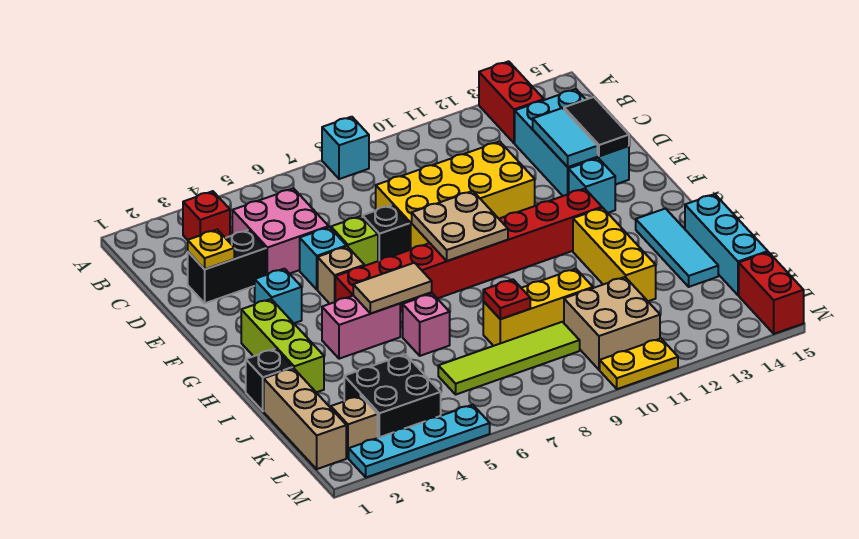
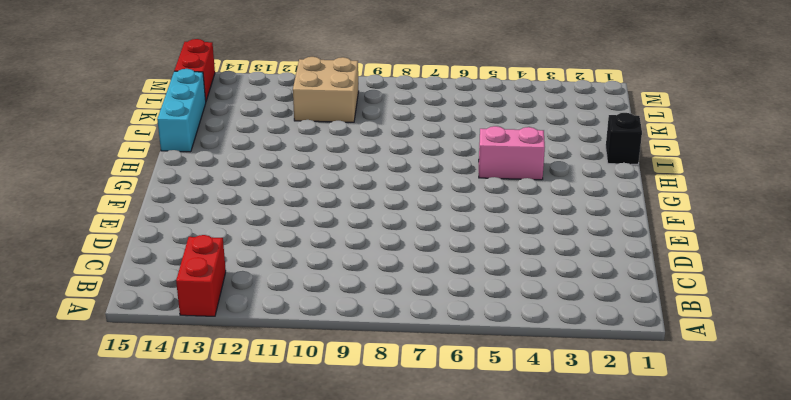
none -> cyan brick A8 level 1
none -> red brick B3 level 1
none -> pink brick C4:D5 level 1
none -> cyan brick C13:E14 level 1

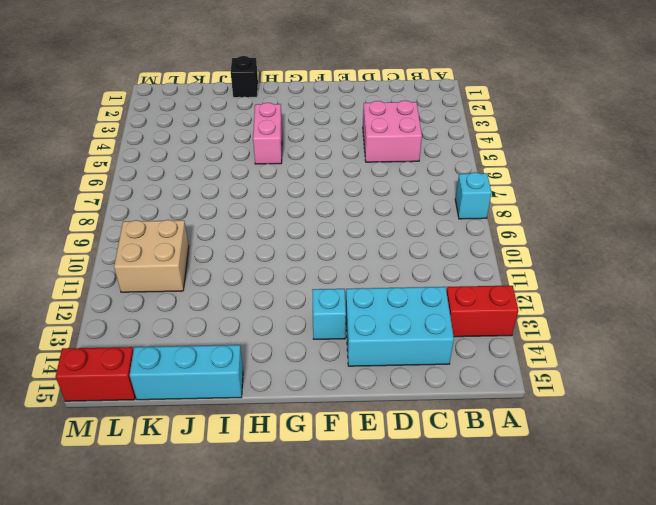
none -> red brick B3 level 1
none -> black brick D2:D3 level 1
none -> yellow brick D8:E11 level 1
none -> cyan brick E5 level 1

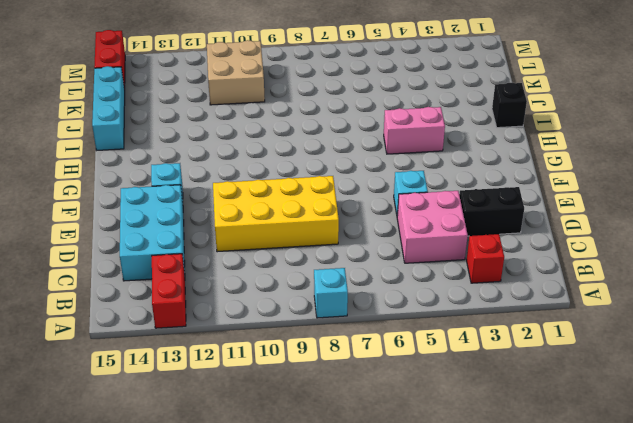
none -> lime brick E6 level 1
none -> black brick E7 level 1
none -> cyan brick F3 level 1
none -> tan brick F5 level 1

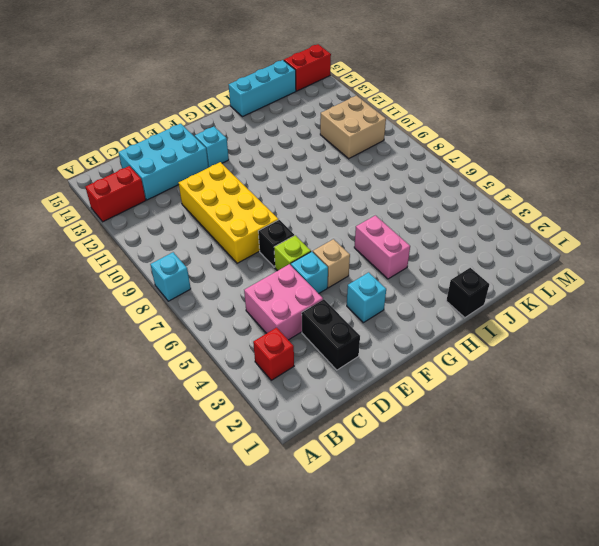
none -> lime brick G2:I2 level 1
none -> red brick G5:G12 level 1
none -> yellow brick H12:J12 level 1
none -> cyan tile H14:J14 level 1

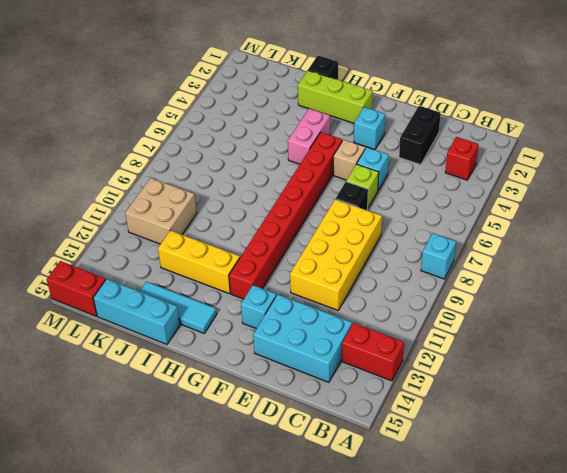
none -> pink brick C4:D5 level 1
none -> pink brick I6 level 1
none -> tan brick J1:L1 level 1
none -> yellow brick J8:J10 level 1

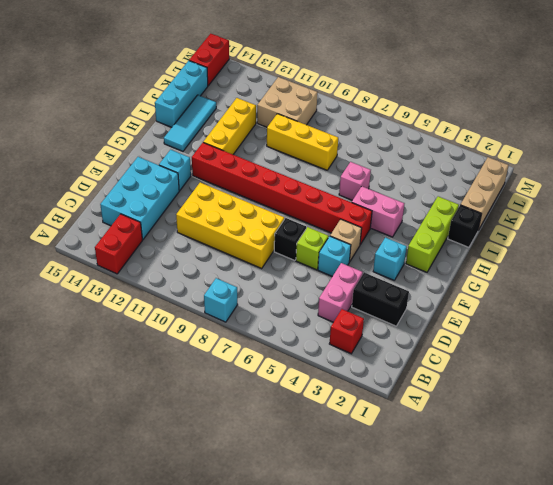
pink brick C4:D4 level 1 -> pink brick C4:D5 level 1
none -> black brick K3:L4 level 1
none -> lime tile K6:K9 level 1
none -> tan brick L2 level 1
none -> cyan plate M2:M5 level 1

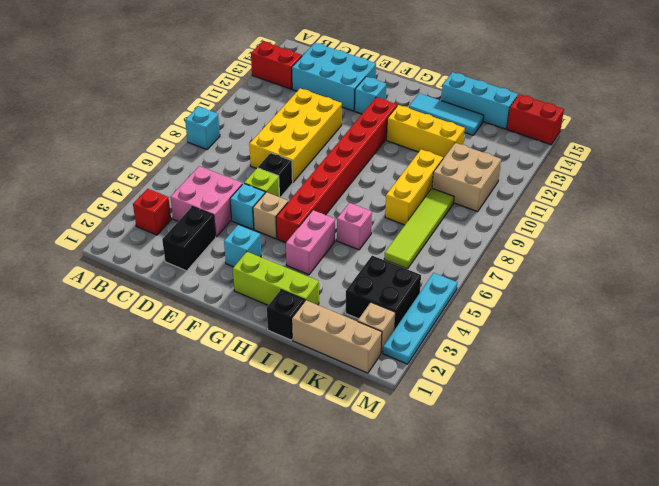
none -> yellow plate M10:M11 level 1
none -> yellow plate D2 level 2
none -> cyan tile D13:E13 level 2
none -> black tile D14:E14 level 2

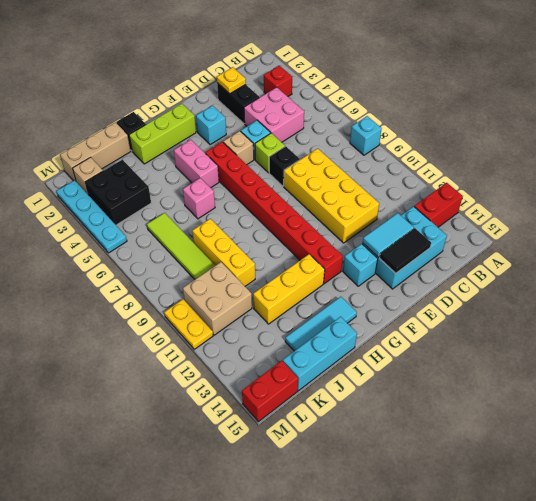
none -> tan plate F8:G9 level 2
none -> tan tile H5:H6 level 2
none -> red plate J8 level 2

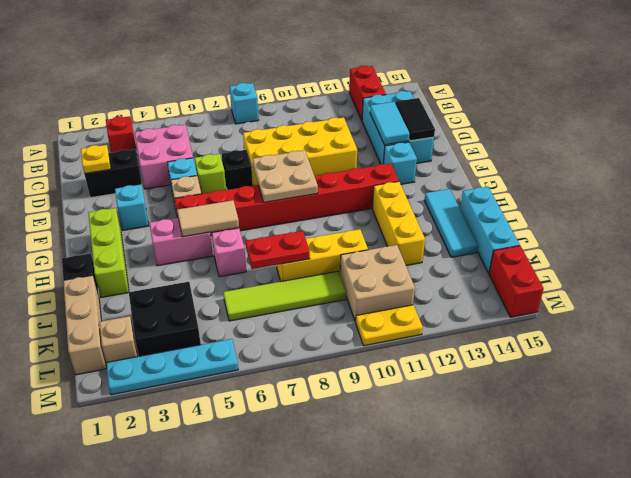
red plate J7:J8 level 2 -> red plate J8 level 2

